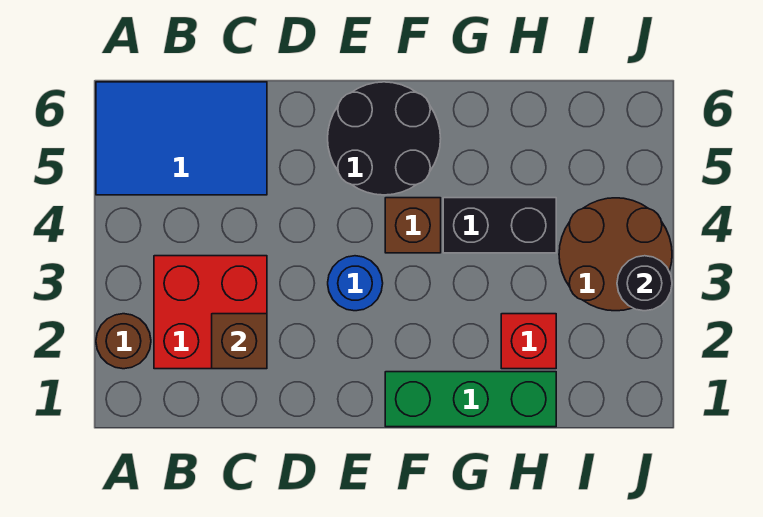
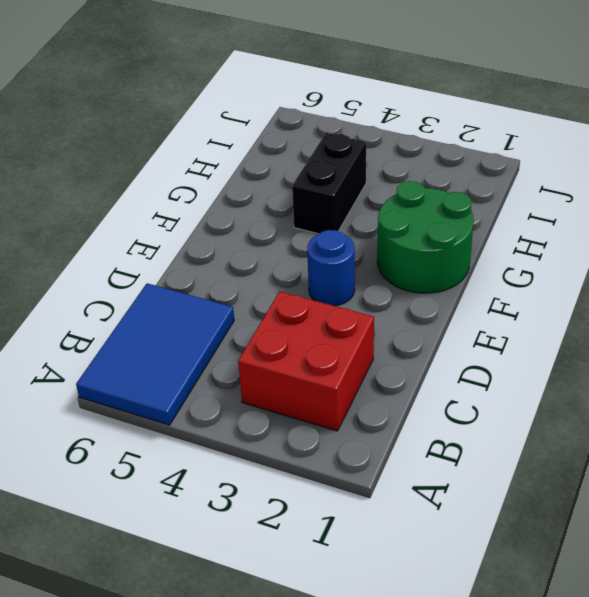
green round brick F1:G2 level 1 -> green brick F1:H1 level 1
none -> brown round brick A2 level 1
none -> black round brick E5:F6 level 1
none -> brown brick F4 level 1

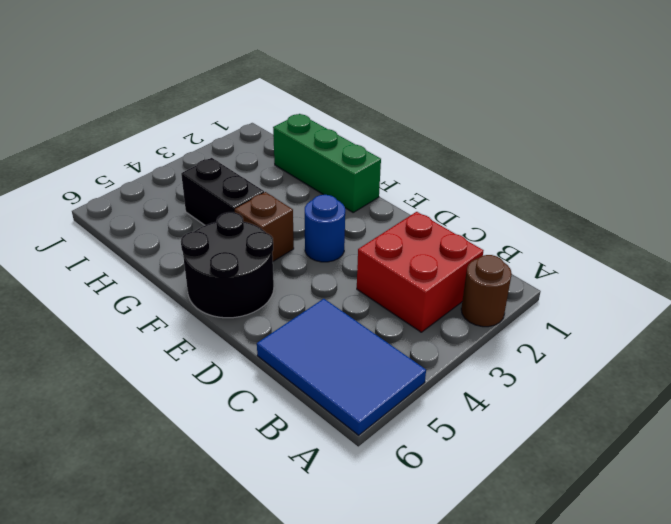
none -> red brick H2 level 1
none -> brown round brick I3:J4 level 1
none -> brown brick C2 level 2

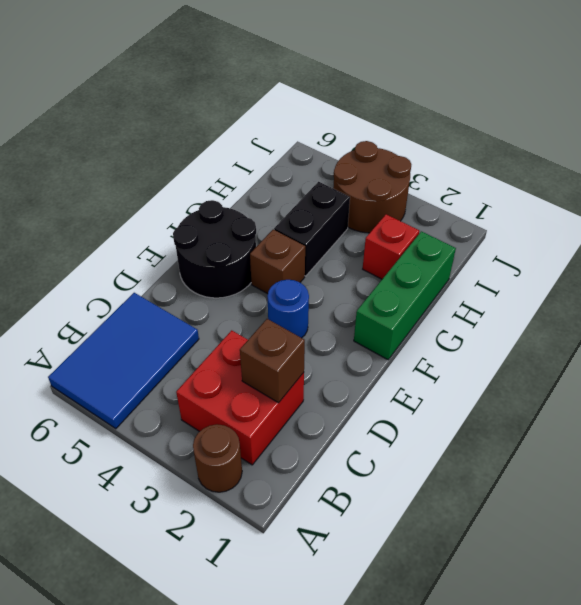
none -> black round brick J3 level 2

